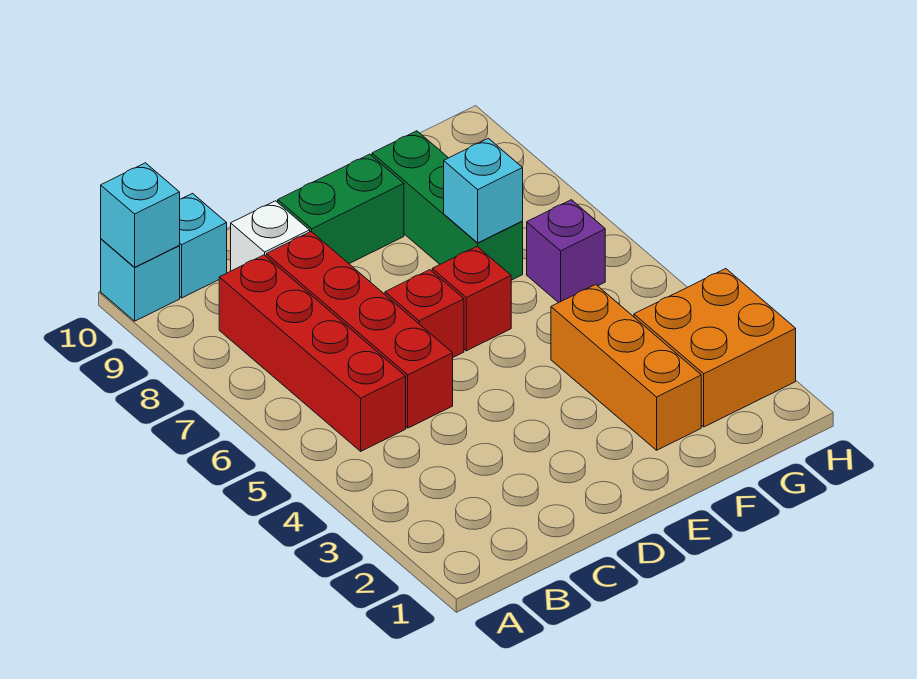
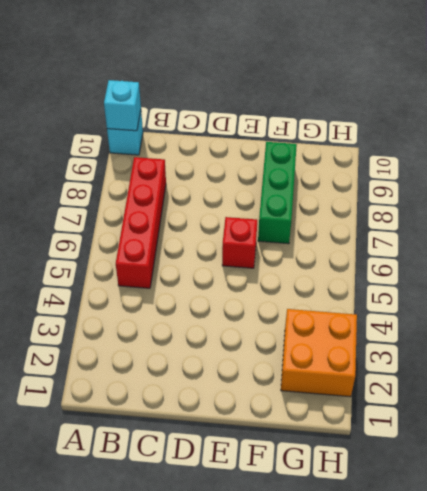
none -> cyan brick B10 level 1
none -> red brick C5:C8 level 1
none -> white brick C9 level 1

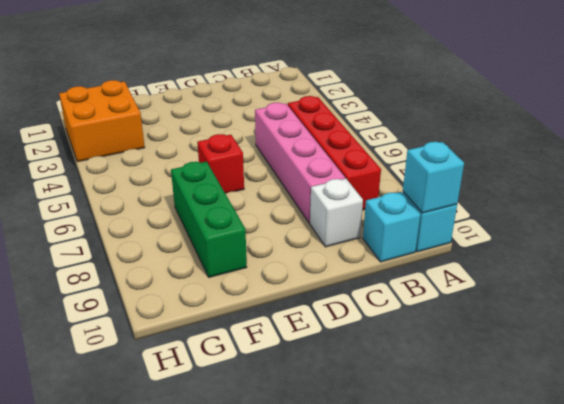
pink brick C5:C8 level 1 -> red brick C5:C8 level 1
none -> red brick D6 level 1
none -> green brick D9:E9 level 1
none -> orange brick F2:F4 level 1

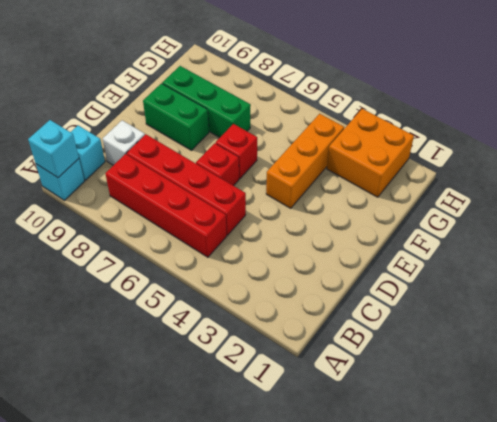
orange brick E4:G4 level 1 -> orange brick F2:F4 level 1
green brick E8:E9 level 1 -> green brick D9:E9 level 1
none -> purple brick G6 level 1
none -> cyan brick F7 level 2

